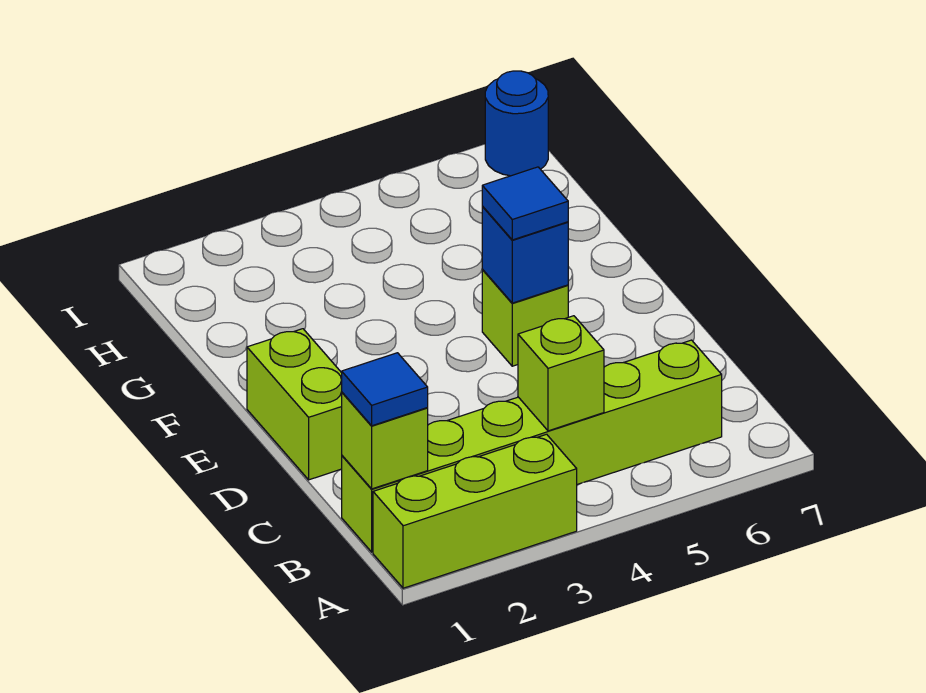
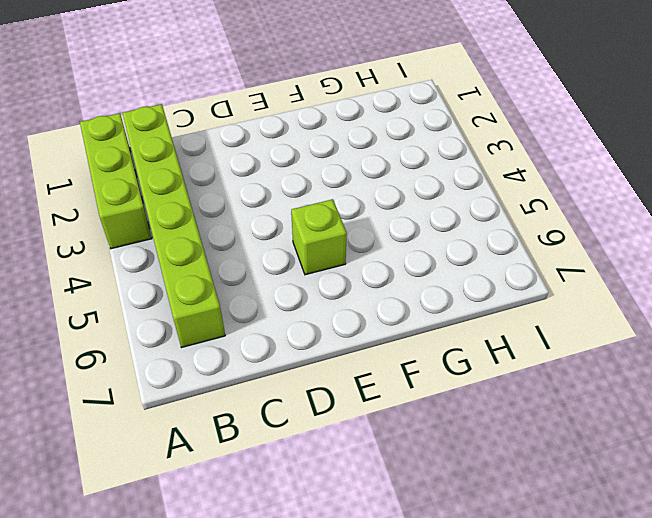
none -> lime brick D1:E1 level 1
none -> blue round brick I7 level 1

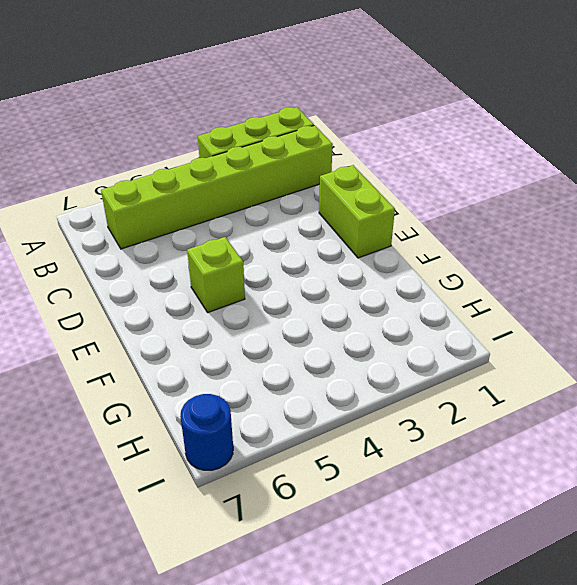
none -> lime brick B1 level 2
none -> lime brick B4 level 2

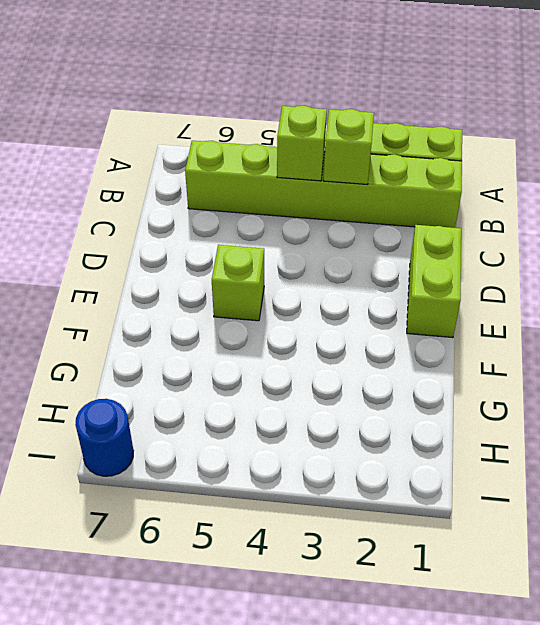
lime brick B3 level 2 -> lime brick B1 level 2
none -> blue brick E5 level 2
none -> blue tile B1 level 3

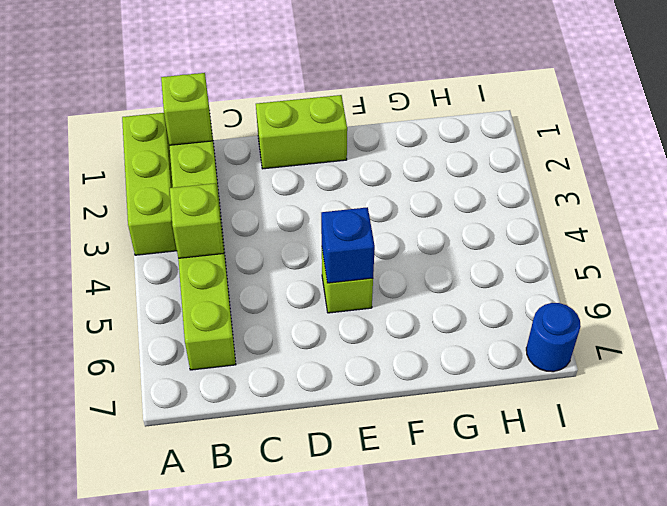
none -> blue tile B1 level 3
none -> blue tile E5 level 3

